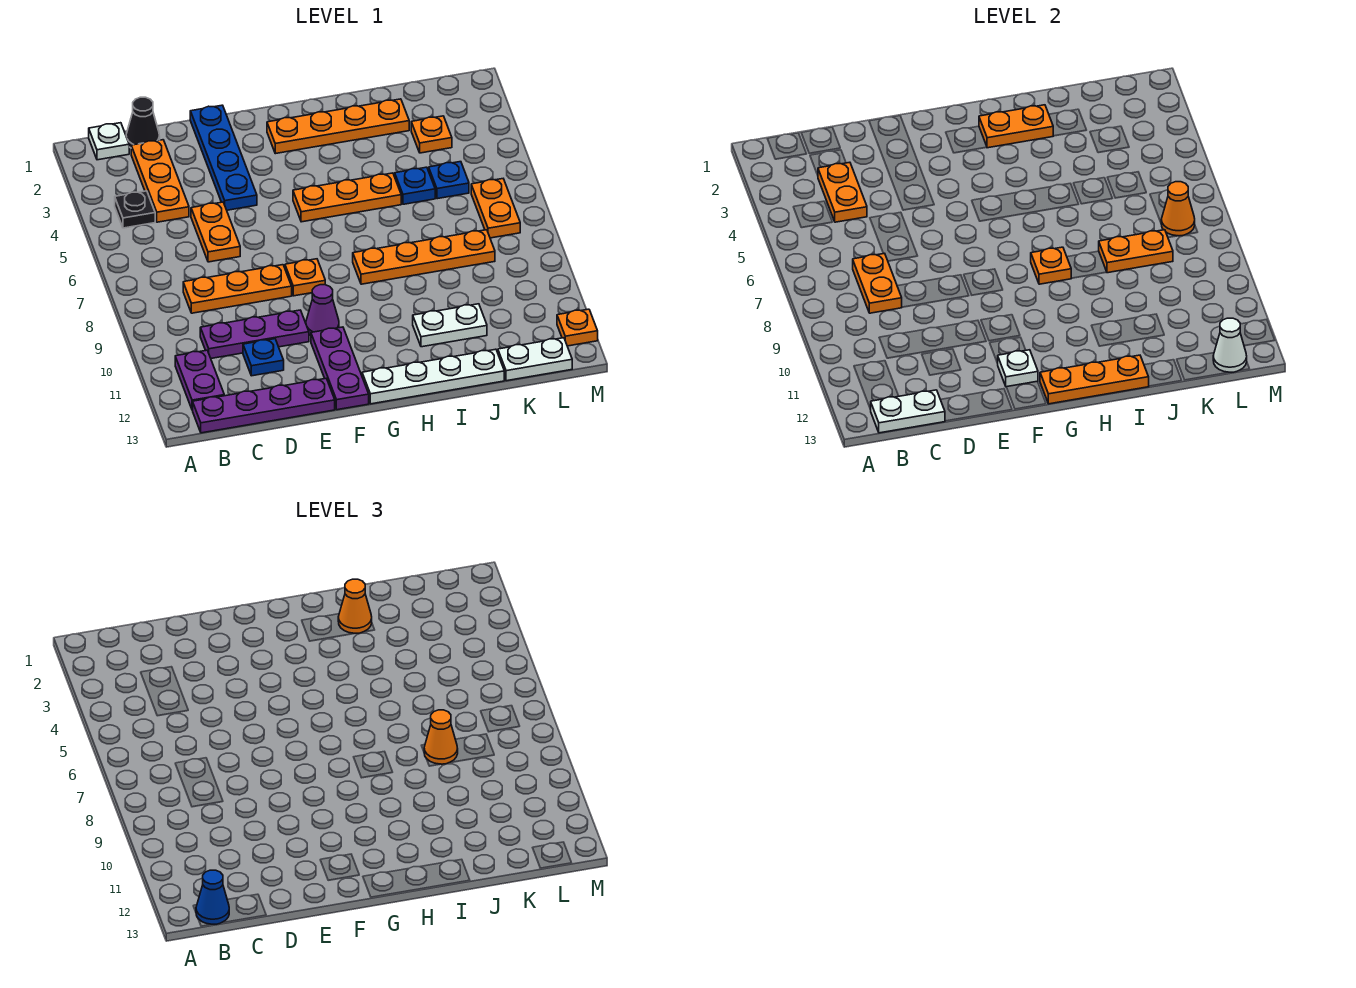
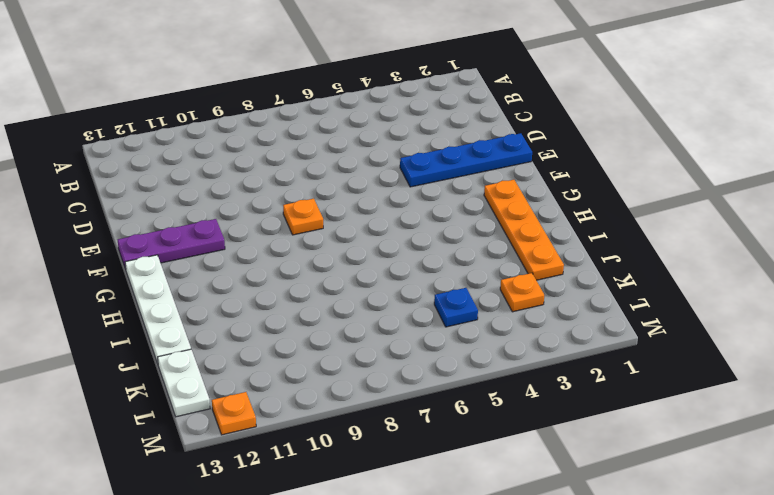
none -> white plate B1 level 1
none -> black plate B4 level 1
none -> purple plate B11:B12 level 1
none -> purple plate B13:E13 level 1

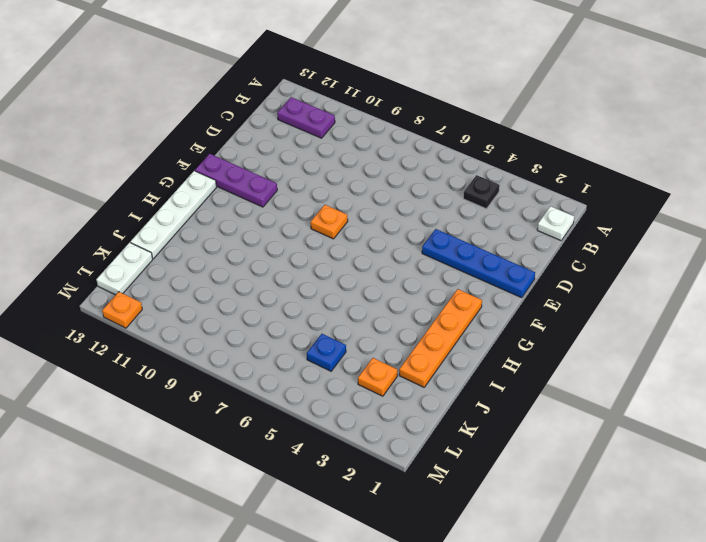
none -> purple plate B13:E13 level 1
none -> black cone C1 level 1
none -> orange plate C2:C4 level 1
none -> orange plate C8:E8 level 1

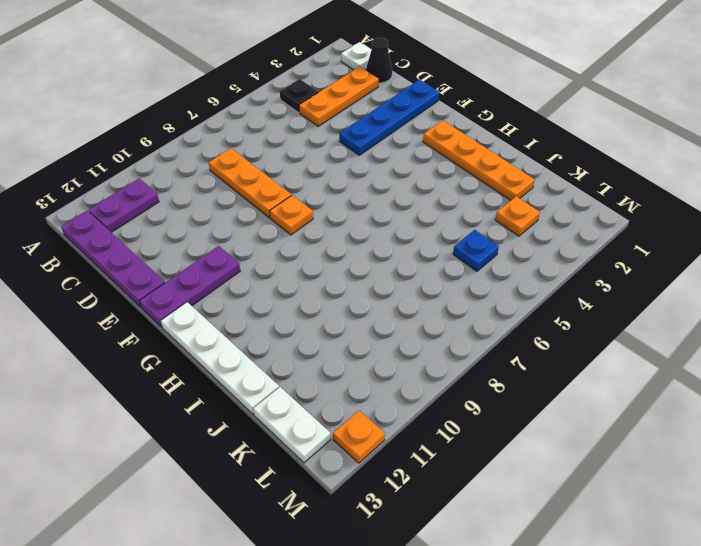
none -> purple plate C10:E10 level 1
none -> orange plate D5:D6 level 1
none -> blue plate D11 level 1
none -> purple cone F10 level 1

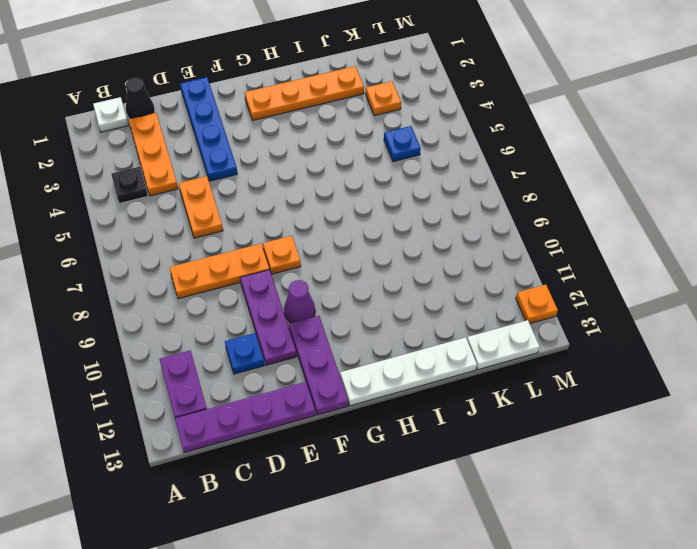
purple plate E9:E11 level 1 -> purple plate C10:E10 level 1
none -> orange plate G5:I5 level 1
none -> orange plate H8:K8 level 1
none -> white plate I11:J11 level 1
none -> blue plate J5 level 1

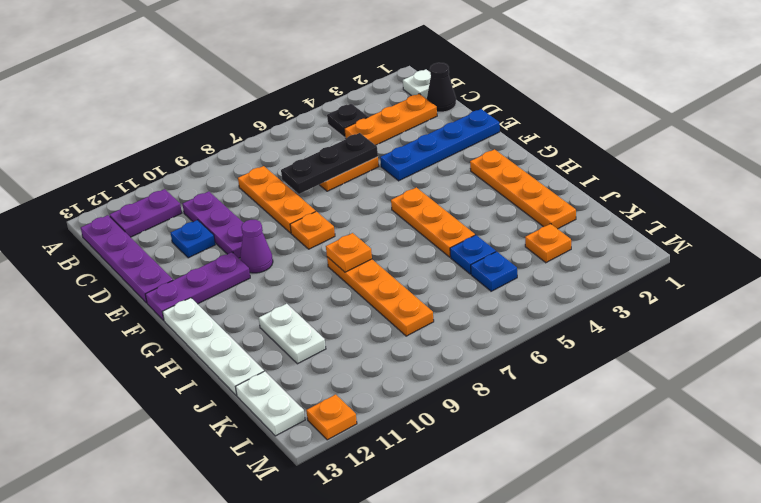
black plate D5:D7 level 2 -> none
none -> orange plate L6:L7 level 1
none -> white plate B13:C13 level 2
none -> orange plate C3:C4 level 2
none -> orange plate C7:C8 level 2

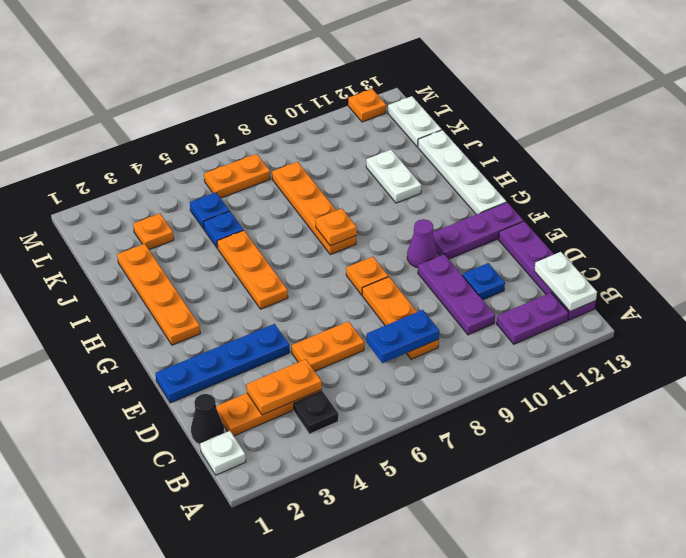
blue plate C7:C8 level 2 -> orange plate C7:C8 level 2
none -> white plate F12 level 2
none -> orange plate G13:I13 level 2
none -> orange plate H2:I2 level 2
none -> orange plate J8:K8 level 2

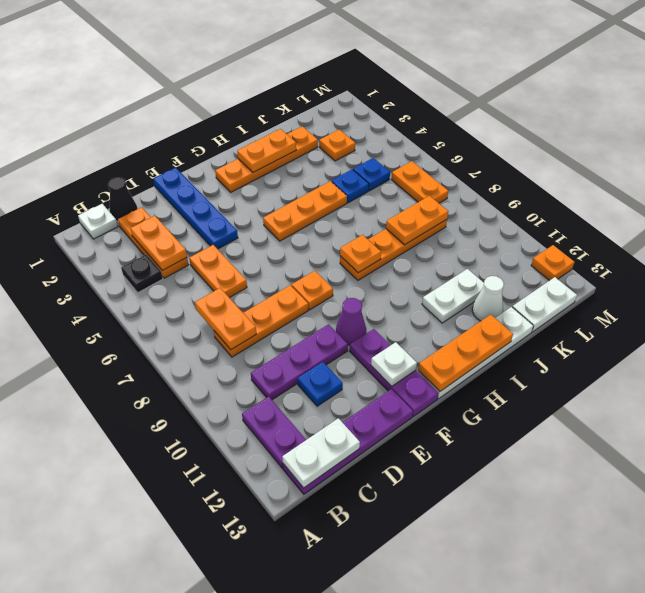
white cone J12 level 1 -> white cone L13 level 2
none -> orange cone L7 level 2
none -> blue cone B13 level 3
none -> orange cone I2 level 3
none -> orange cone J8 level 3

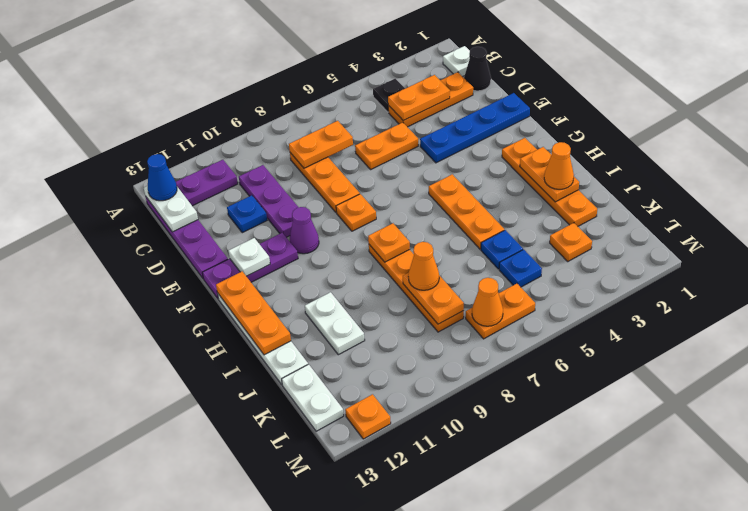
none -> white cone L13 level 2

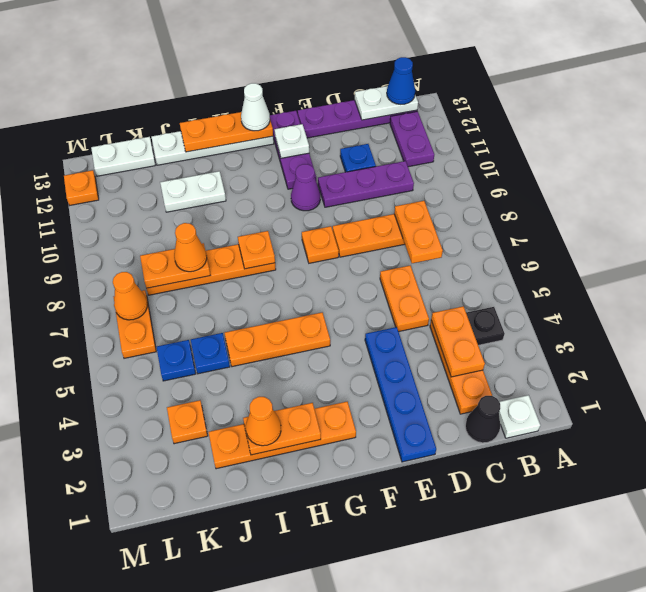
white cone G13 level 3 -> white cone L13 level 2

